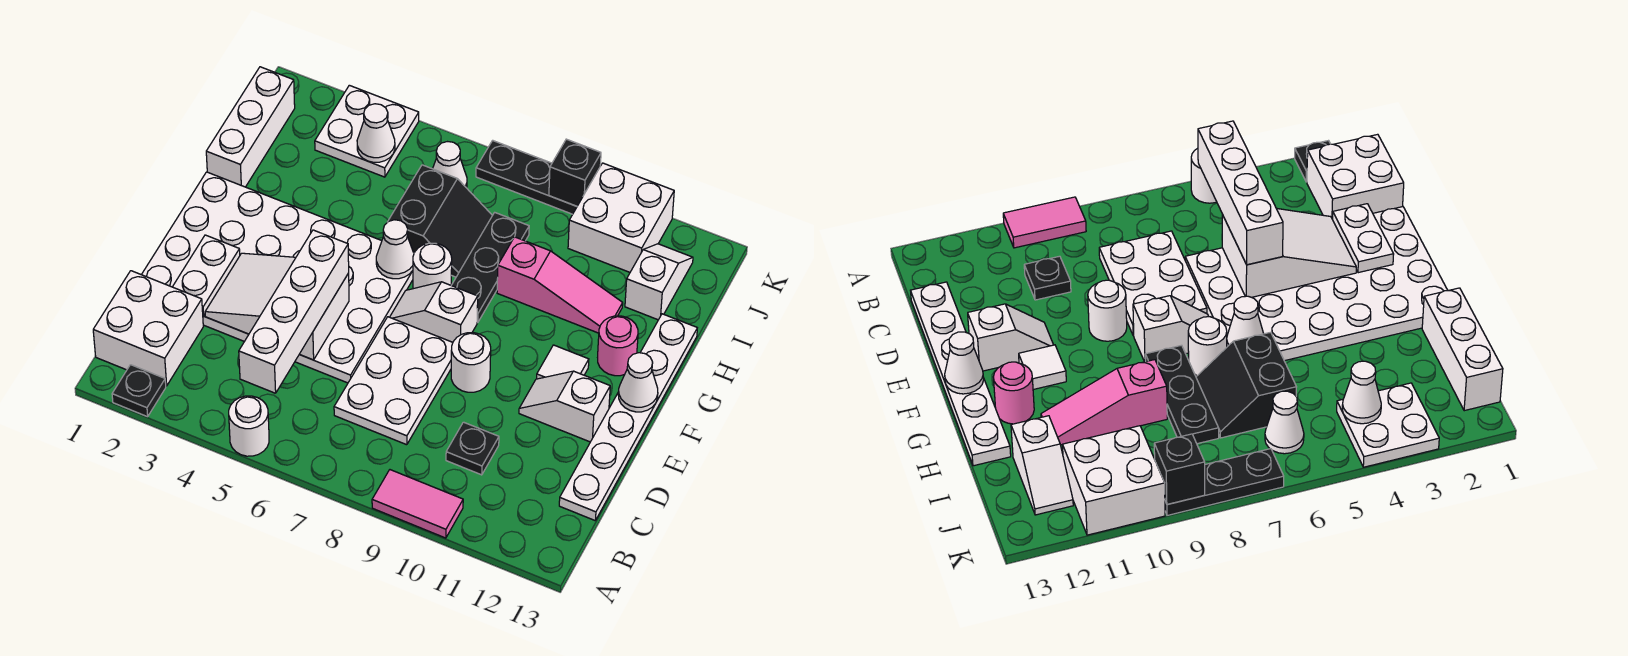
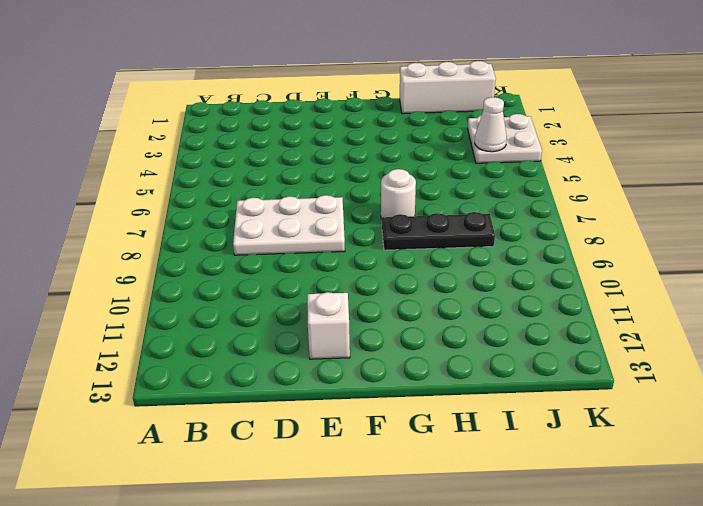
none -> black plate A2 level 1
none -> white round brick A5 level 1
none -> pink tile A9:A10 level 1
none -> white brick B1:C2 level 1

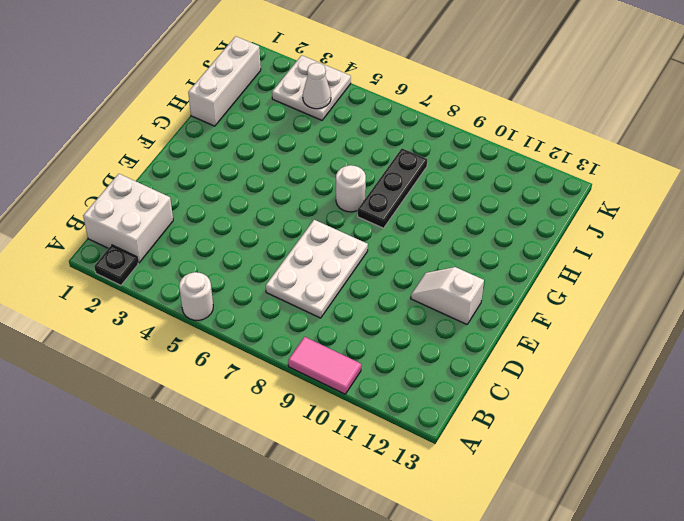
none -> black plate C10 level 1
none -> white plate C13:H13 level 1
none -> white plate D1:G6 level 1
none -> white round brick E9 level 1

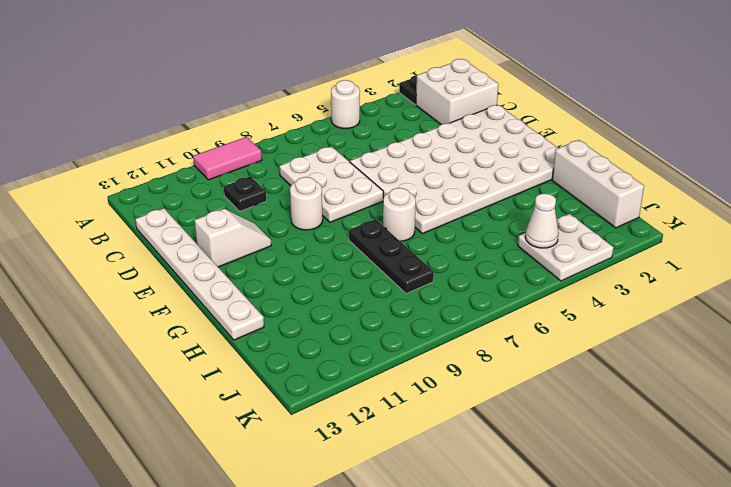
none -> white slope F7:F8 level 1 top 8
none -> white tile F11 level 1
none -> pink round brick G12 level 1
none -> black slope H6:I7 level 1 top 6

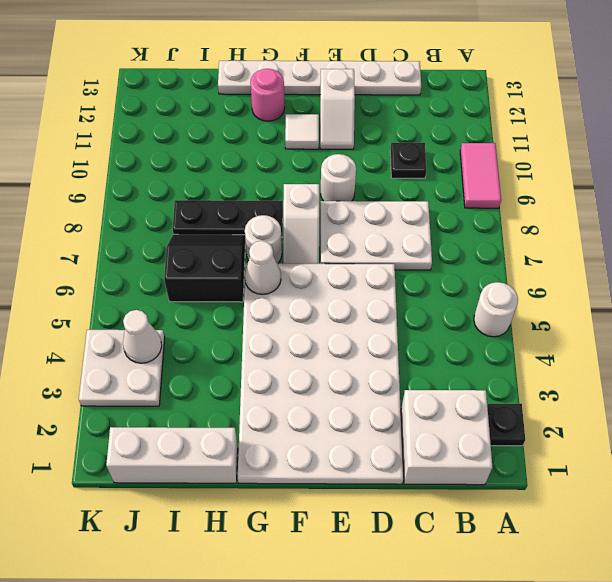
none -> pink slope H9:H11 level 1 top 9
none -> white slope I12:J12 level 1 top I
none -> white cone J6 level 1
none -> white brick J10:K11 level 1

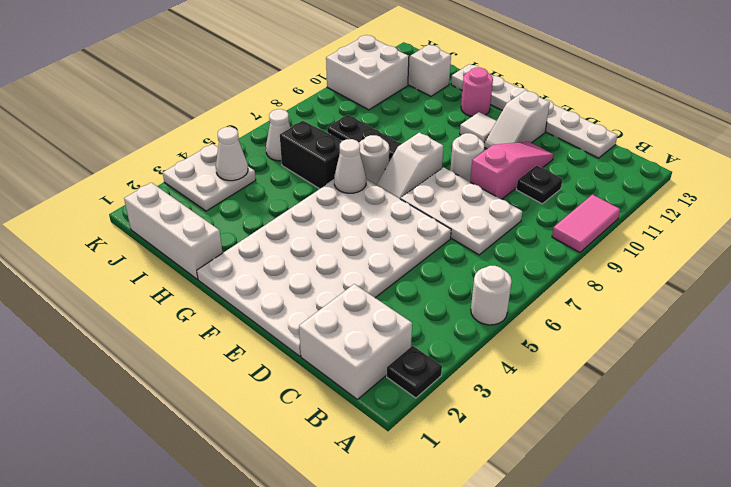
pink slope D9:D11 level 1 top 9 -> pink slope H9:H11 level 1 top 9
none -> black plate K7:K9 level 1
none -> white plate D2:E2 level 2
none -> white slope D3:E5 level 2 top 5
none -> white cone F13 level 2

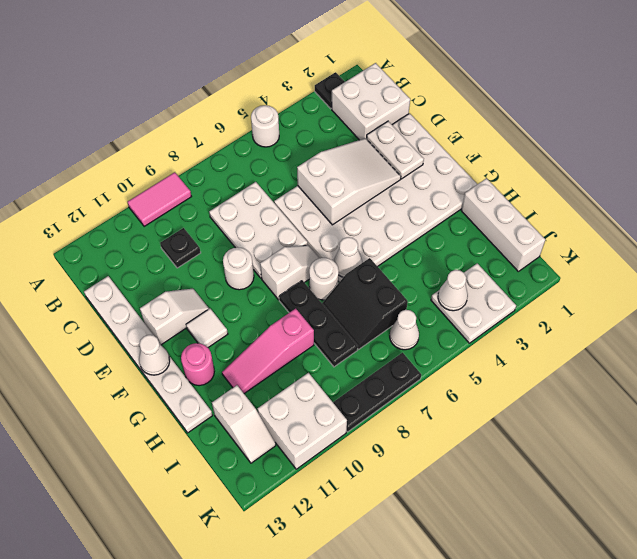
none -> black brick K9 level 2
none -> white brick B5:E5 level 3

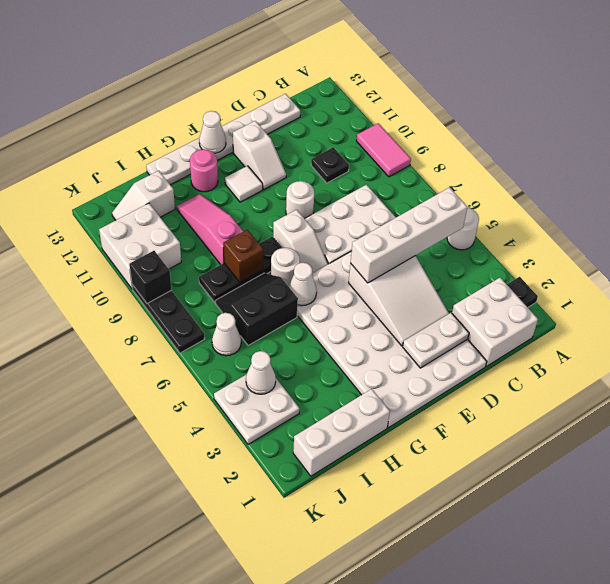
brown brick H8 level 2 -> none

